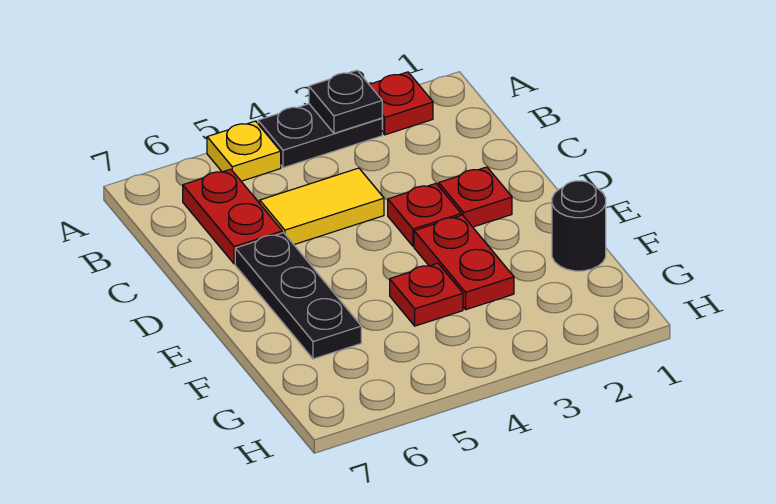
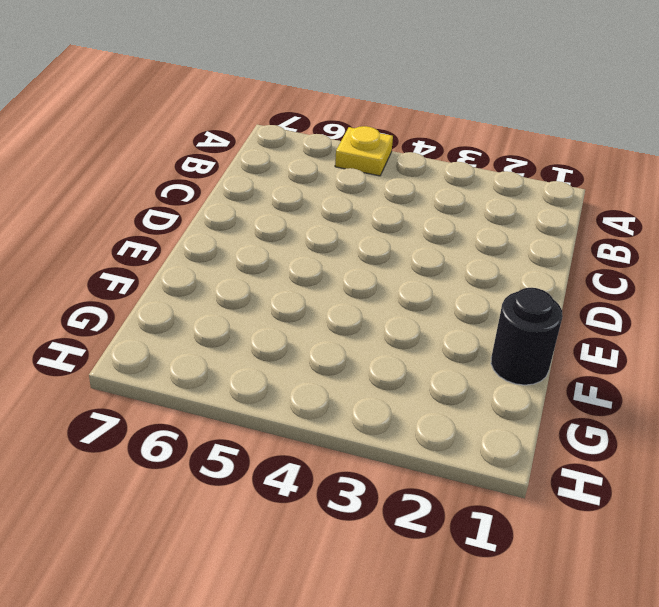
none -> red plate A2 level 1
none -> black plate A3:A4 level 1
none -> red plate B6:C6 level 1

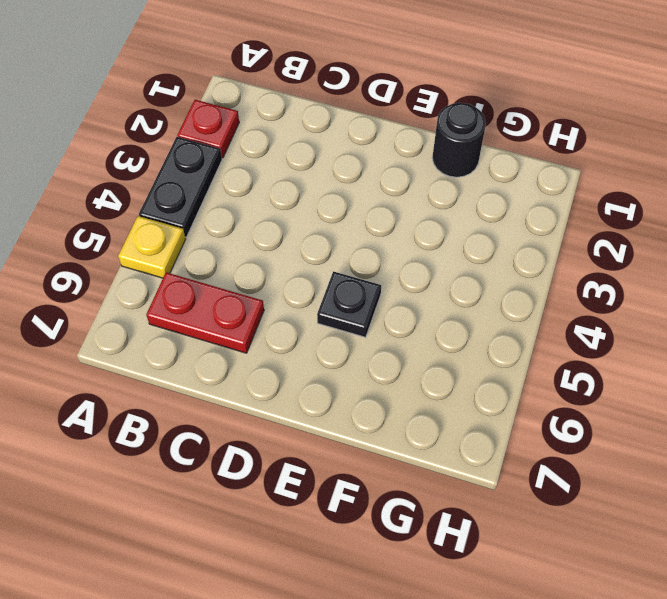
black plate E5 level 1 -> black plate A3 level 2
none -> yellow tile C4:C5 level 1
none -> red plate D2 level 1
none -> red plate D3 level 1

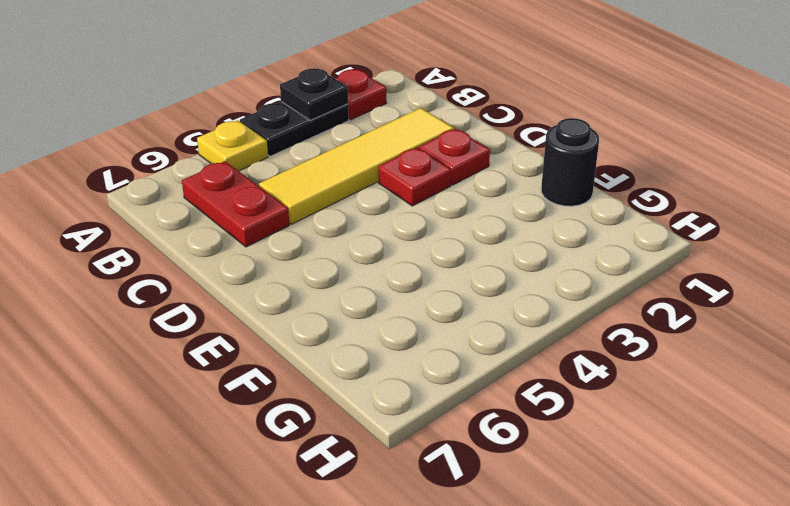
yellow tile C2:C5 level 1 -> yellow tile C4:C5 level 1
none -> black plate D6:F6 level 1
none -> red plate E3:F3 level 1
none -> red plate F4 level 1

